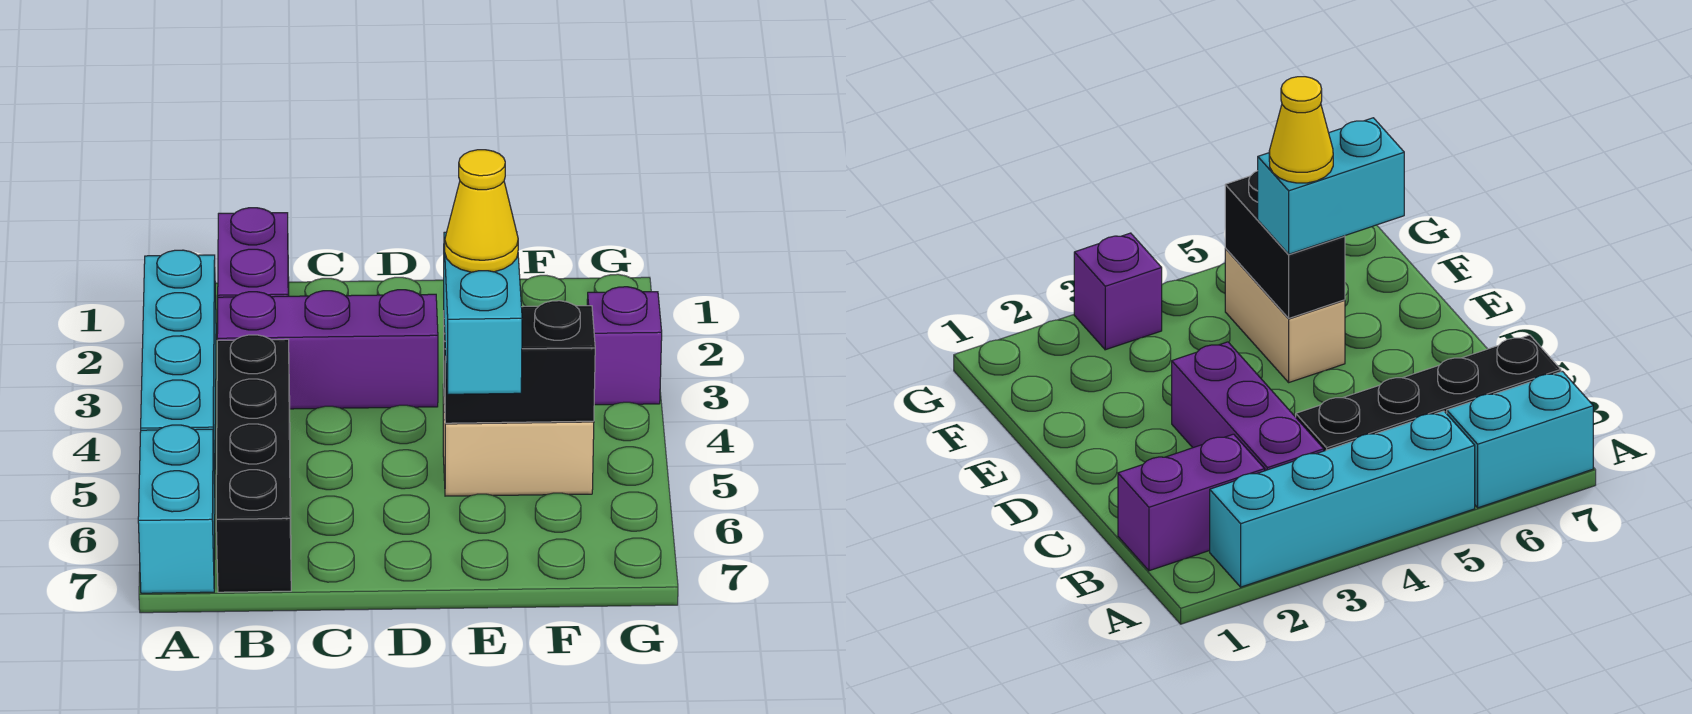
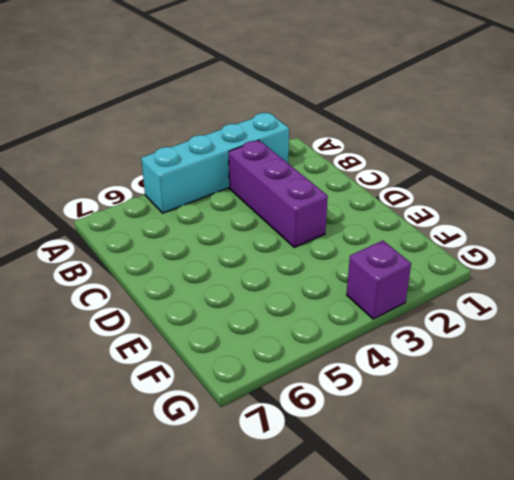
none -> cyan brick A6:A7 level 1
none -> purple brick B1:B2 level 1

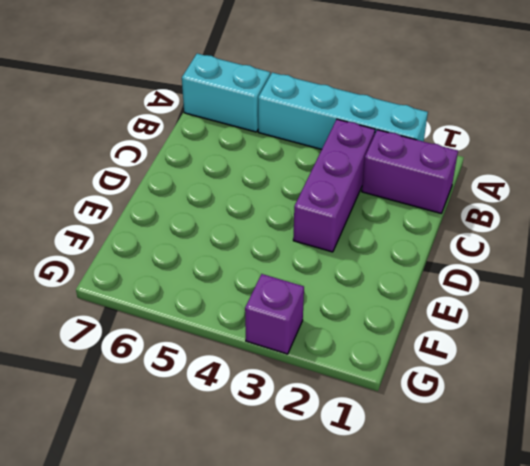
none -> black brick B4:B7 level 1
none -> tan brick E5:F5 level 1

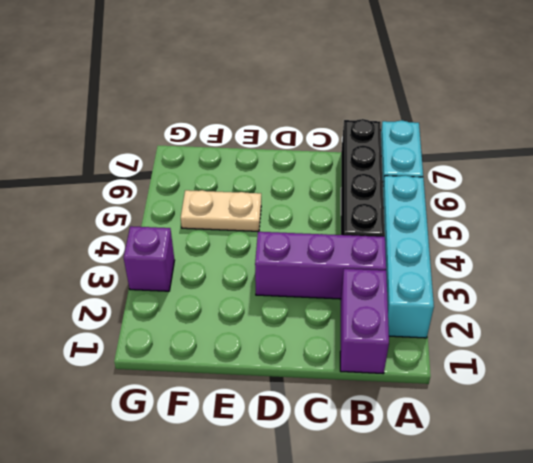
tan plate E5:F5 level 1 -> tan brick E5:F5 level 1
none -> black brick E5:F5 level 2
none -> cyan brick E5:E6 level 3

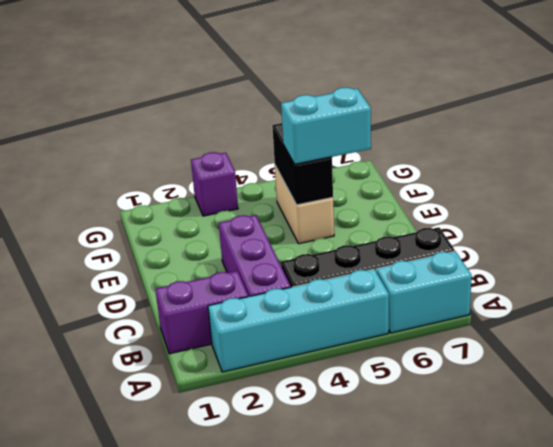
none -> yellow cone E5 level 4

